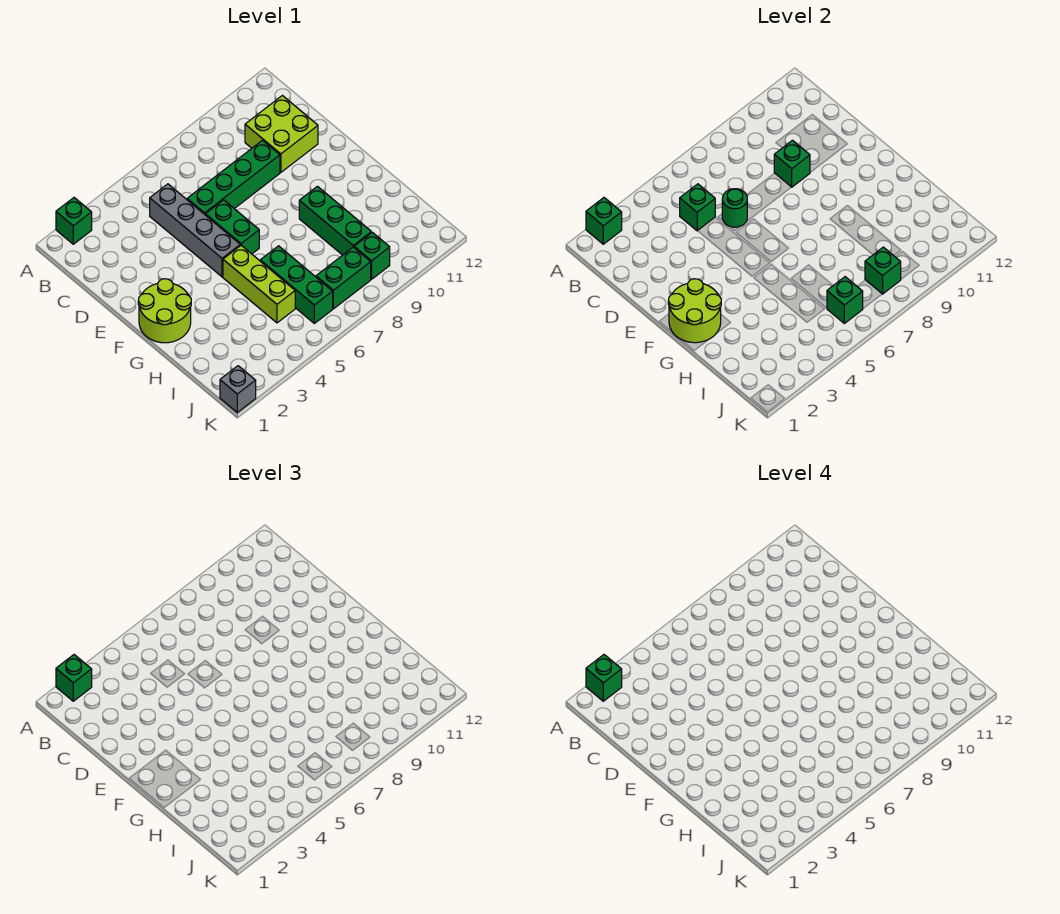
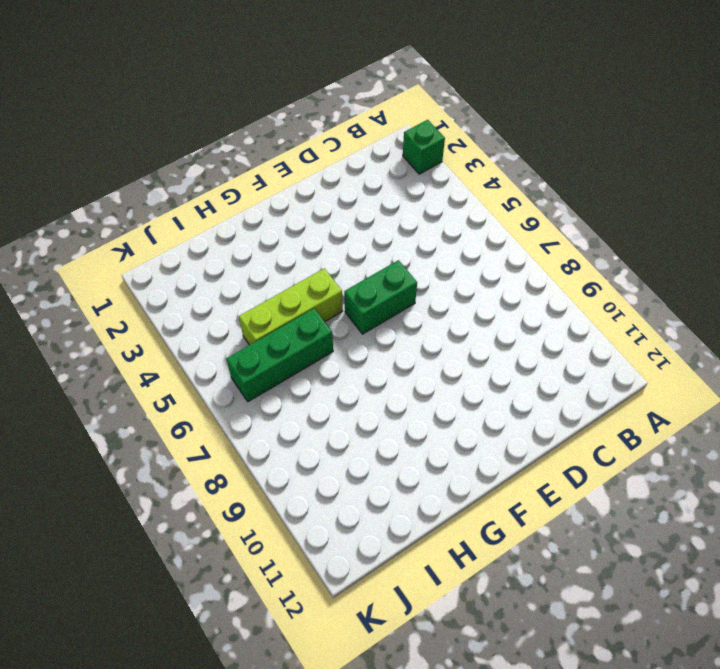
none -> grey brick C5:F5 level 1
none -> lime brick C10:D11 level 1
none -> green brick D6:D9 level 1

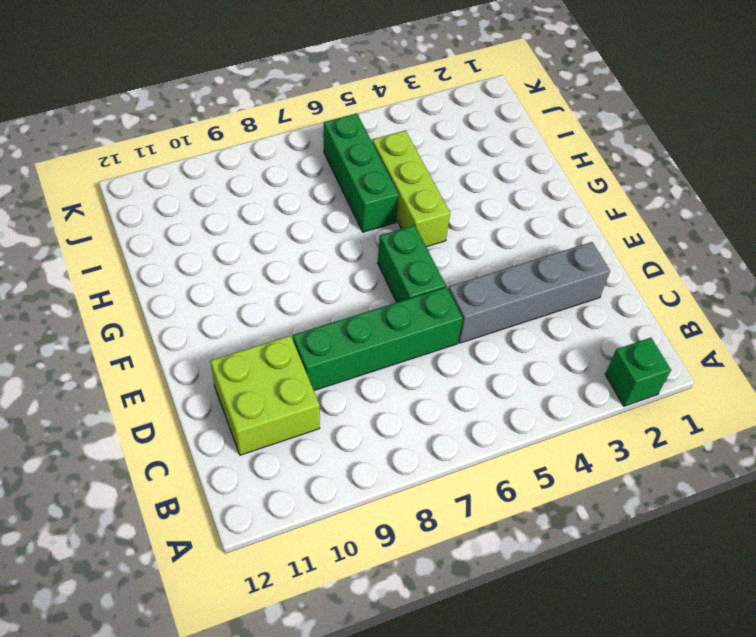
grey brick D2:D5 level 1 -> grey brick C5:F5 level 1
none -> lime round brick F1:G2 level 1
none -> green brick G9:I9 level 1
none -> green brick J7:J8 level 1

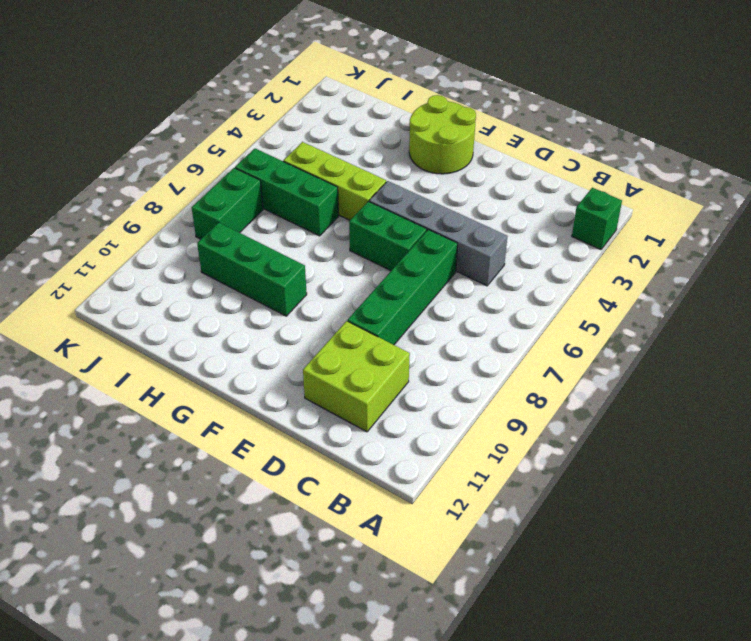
none -> green brick J9 level 1
none -> grey brick K1 level 1
none -> green brick A2 level 2

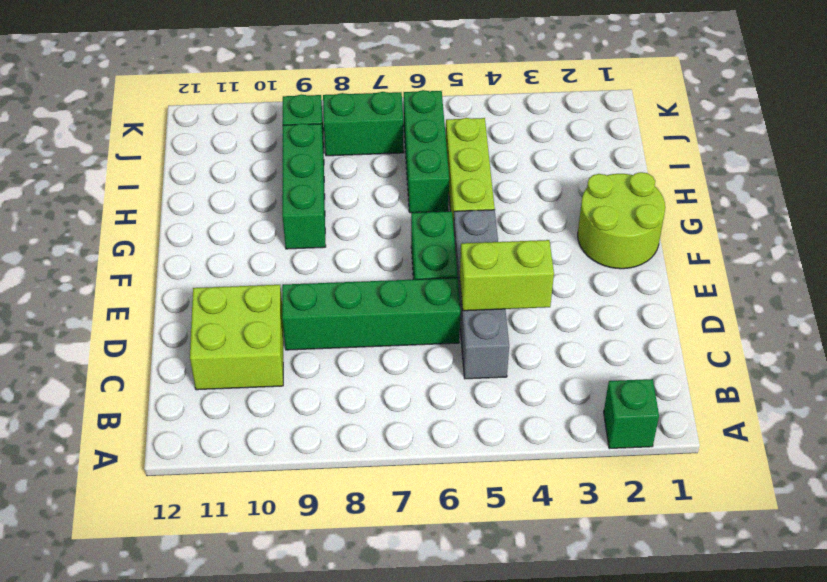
lime brick D4:D5 level 2 -> none
none -> grey brick K1 level 1
none -> green brick A2 level 2
none -> green brick C5 level 2

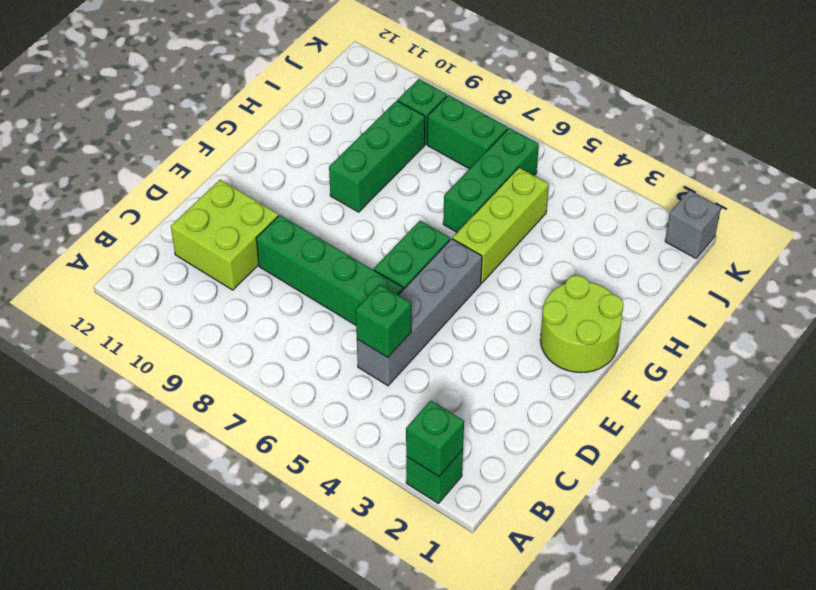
none -> green round brick D6 level 2
none -> green brick D9 level 2
none -> lime round brick F1:G2 level 2

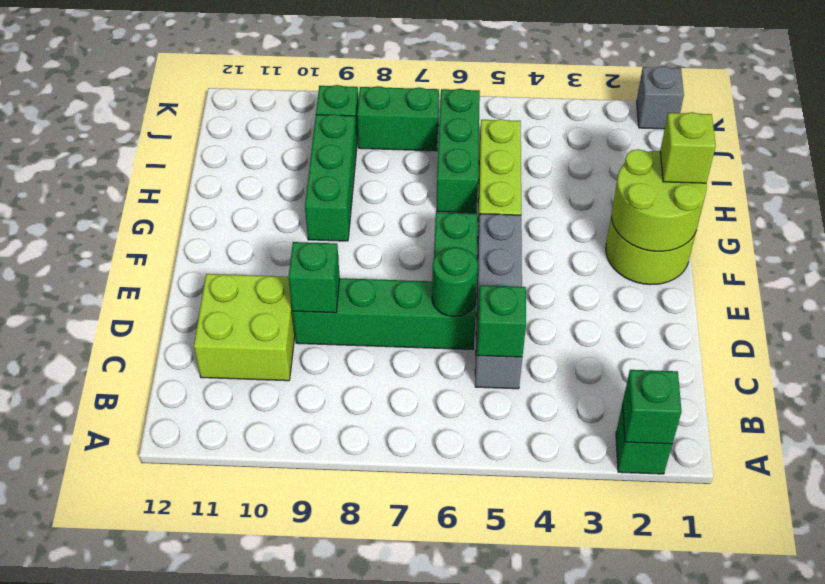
lime brick G1 level 3 -> none
none -> green brick J6 level 2
none -> green brick J8 level 2
none -> green brick A2 level 3

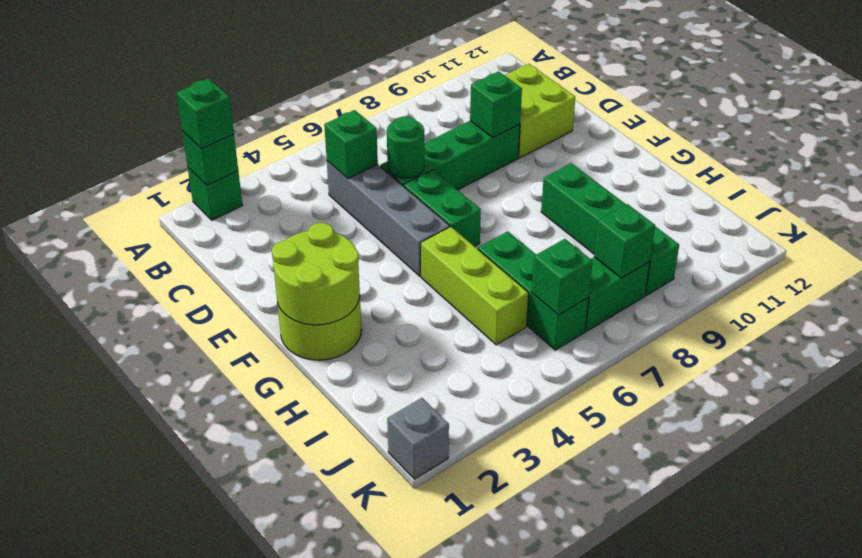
none -> green brick A2 level 4

